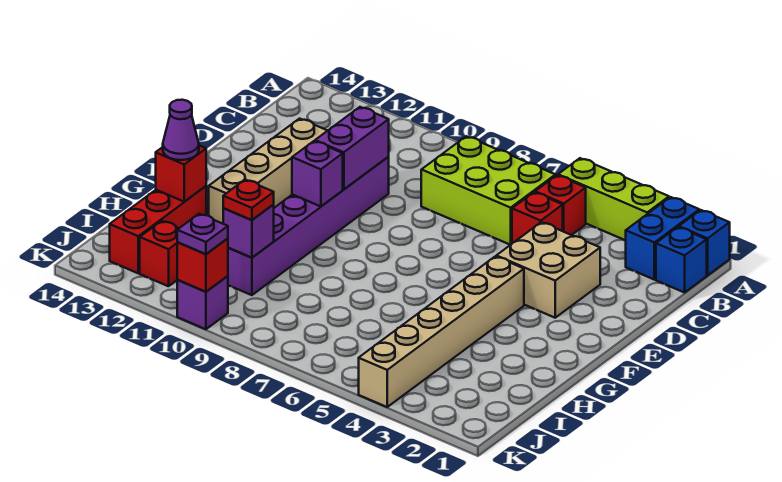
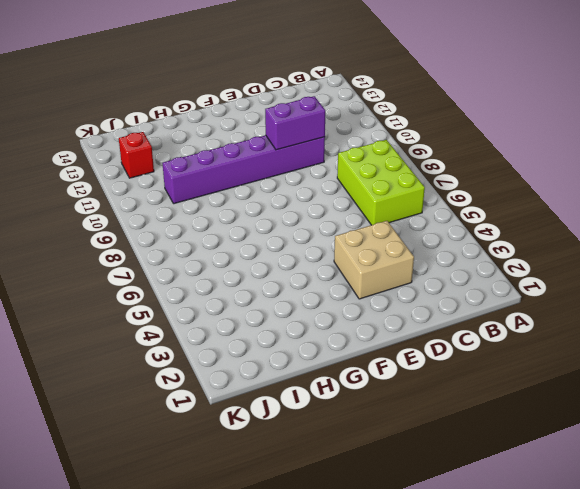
none -> blue brick A1 level 1
none -> blue brick A2:B2 level 1
none -> lime brick A3:A5 level 1

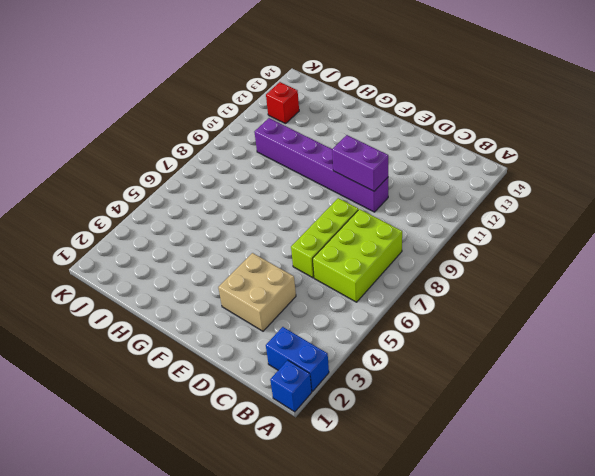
lime brick D6:D8 level 1 -> lime brick A3:A5 level 1
none -> blue brick B1 level 1
none -> red brick B5 level 1
none -> red brick C5 level 1

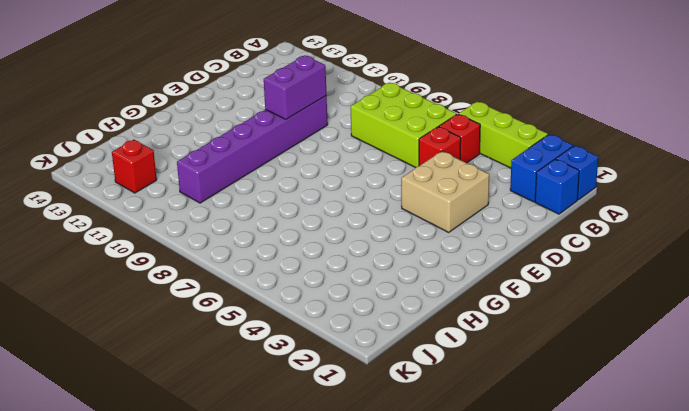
none -> tan brick D12:G12 level 1
none -> tan brick F4:K4 level 1
none -> red brick H13:J13 level 1

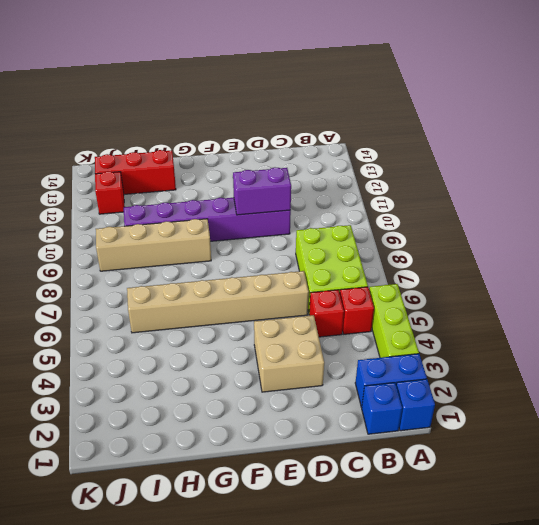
tan brick D6:I6 level 1 -> tan brick F4:K4 level 1
tan brick G9:J9 level 1 -> tan brick D12:G12 level 1
none -> purple brick K10 level 1
none -> purple brick F10 level 2
none -> red brick H13 level 2

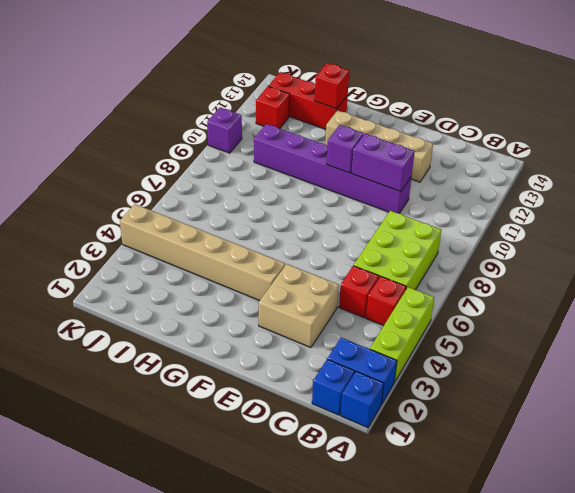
none -> purple brick I10 level 2
none -> red brick K10 level 2
none -> purple cone H13 level 3

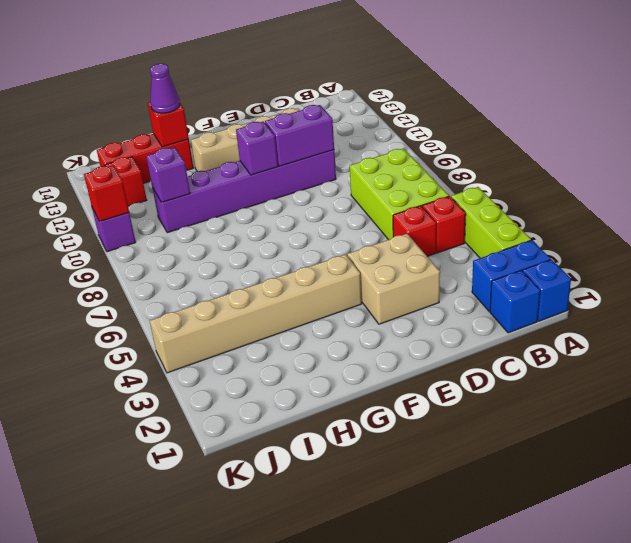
none -> red plate I10 level 3
none -> purple plate K10 level 3

